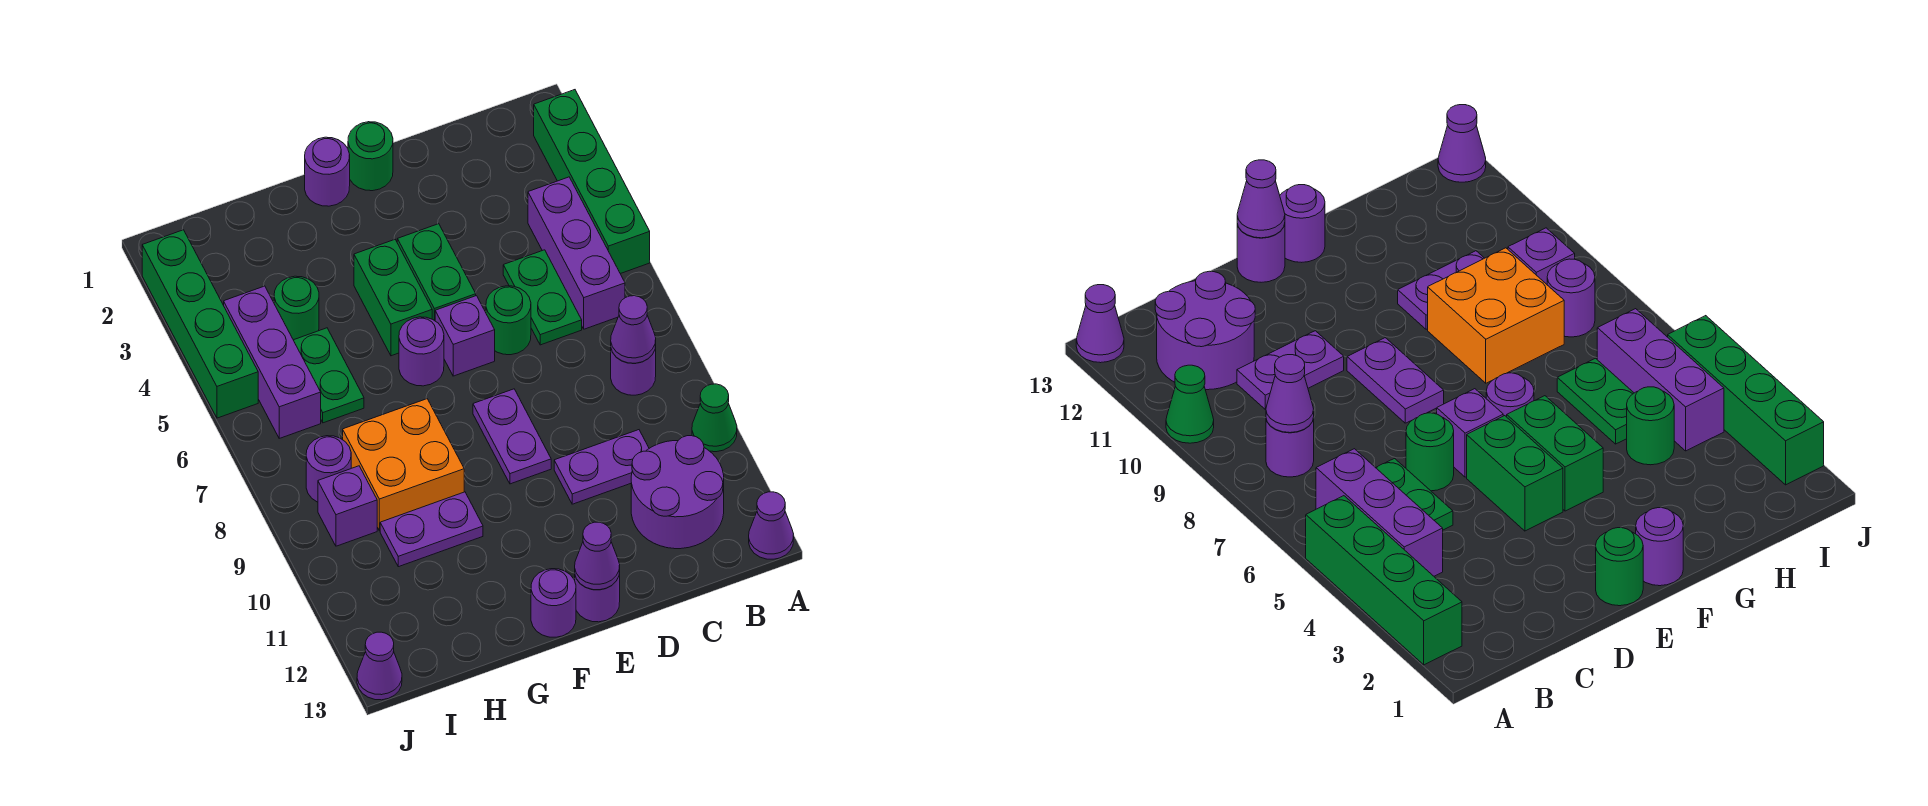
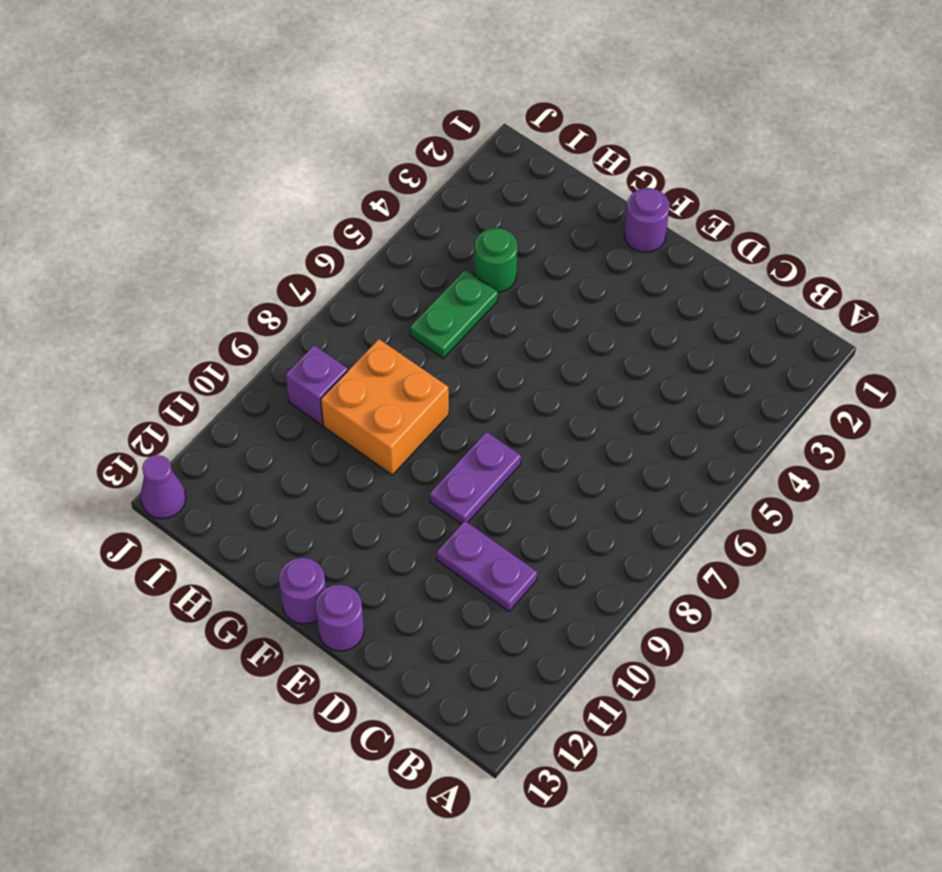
none -> green brick A2:A5 level 1
none -> green cone A10 level 1
none -> purple cone A13 level 1

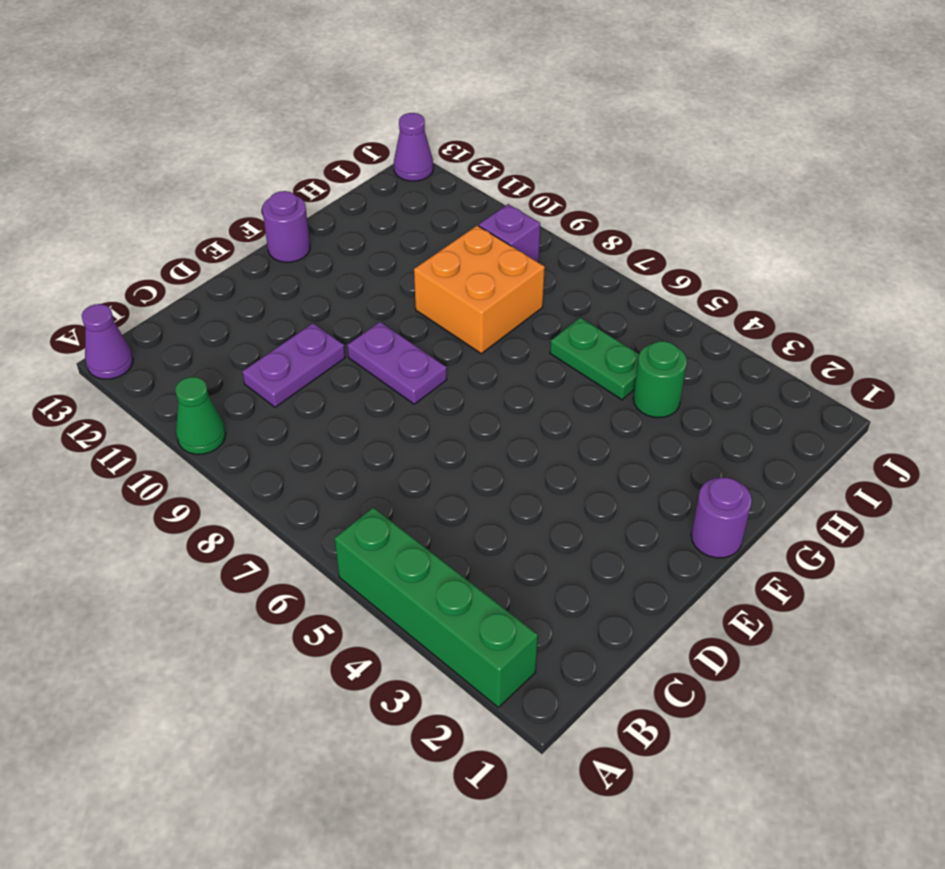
none -> purple brick B4:B6 level 1
none -> purple round brick B8 level 1
none -> purple round brick B11:C12 level 1

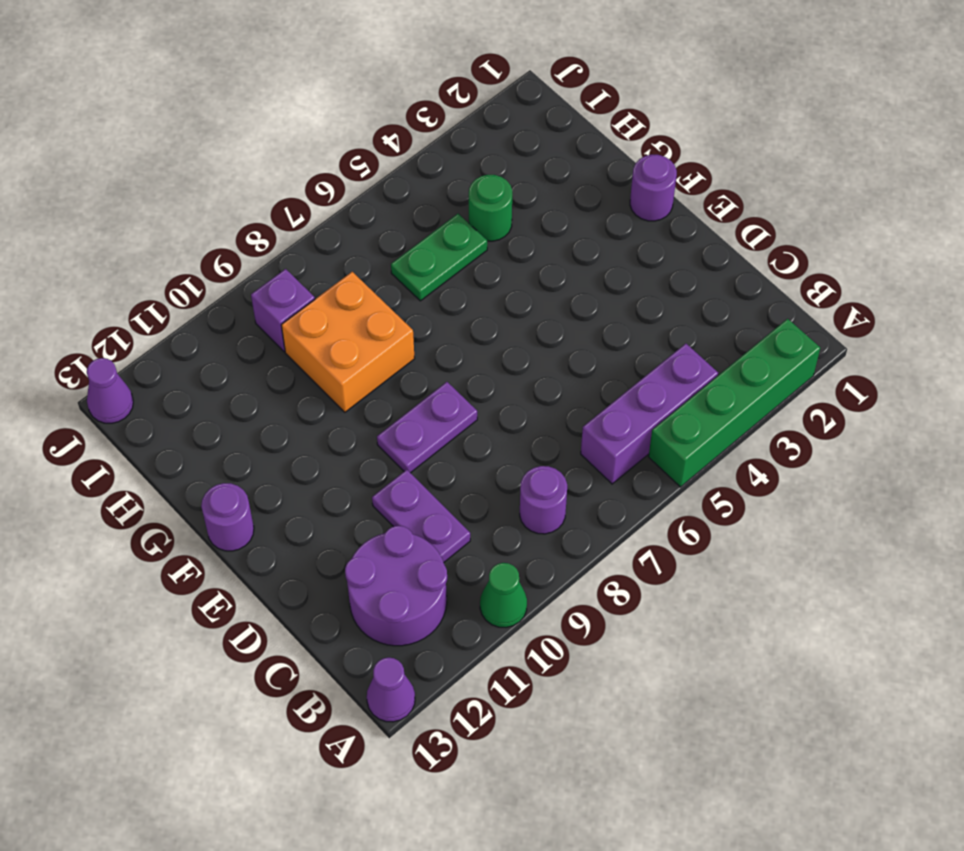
none -> green plate C5:C6 level 1
none -> green round brick D6 level 1
none -> green round brick E1 level 1

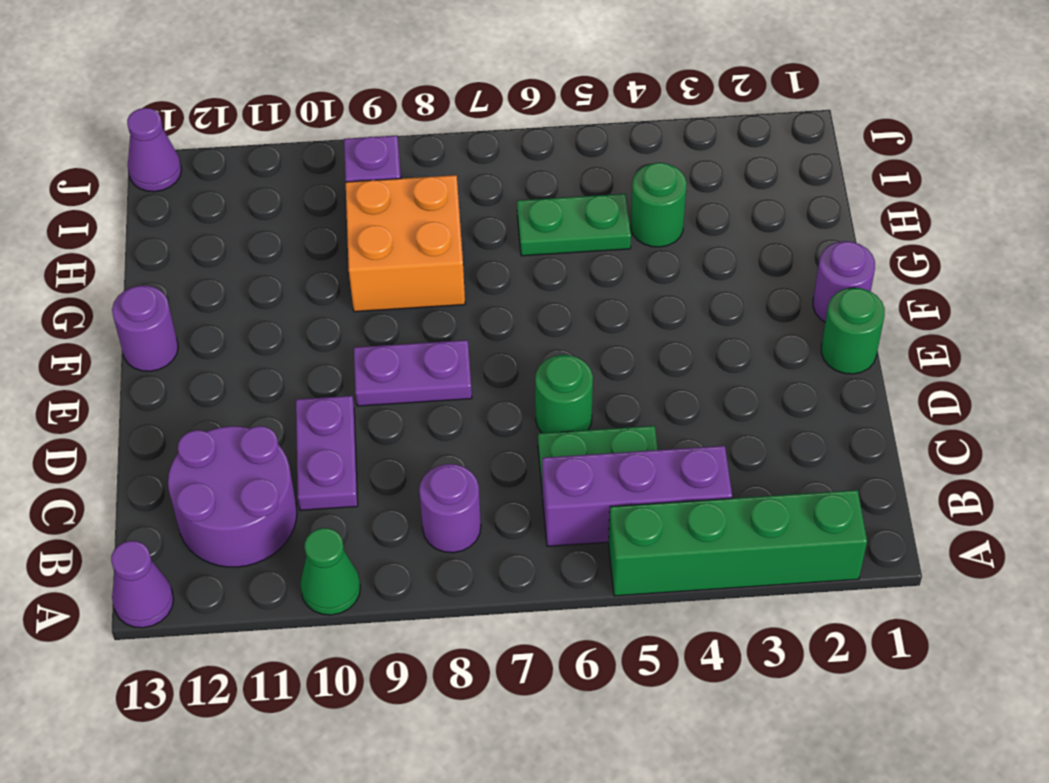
none -> green brick E4:E5 level 1
none -> purple brick E6 level 1
none -> purple round brick E13 level 1

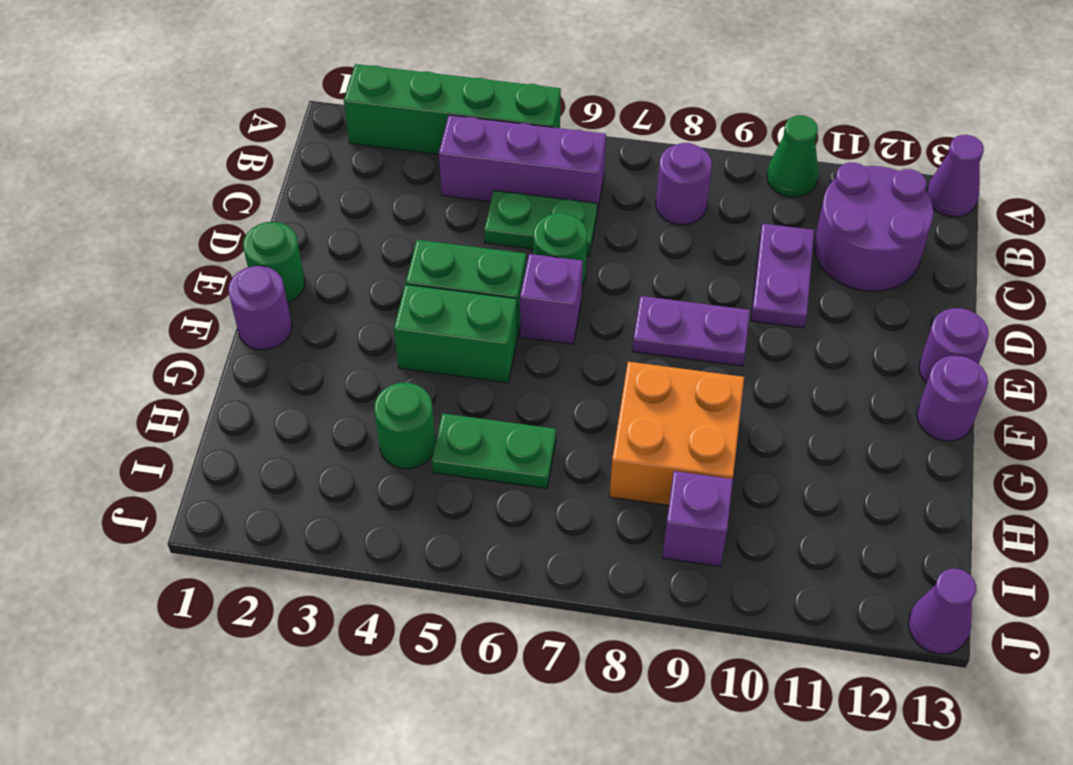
none -> purple round brick F6 level 1
none -> purple plate G10:H10 level 1
none -> purple brick I4:I6 level 1

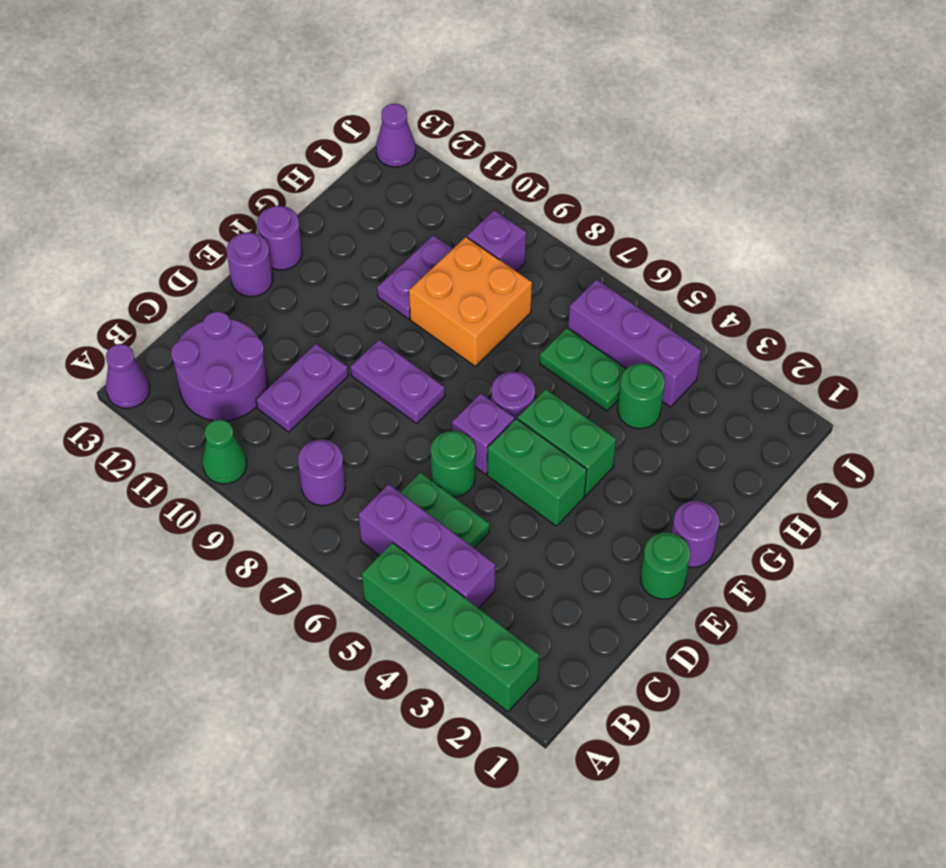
none -> purple round brick I8 level 1
none -> green brick J2:J5 level 1
none -> purple cone B8 level 2

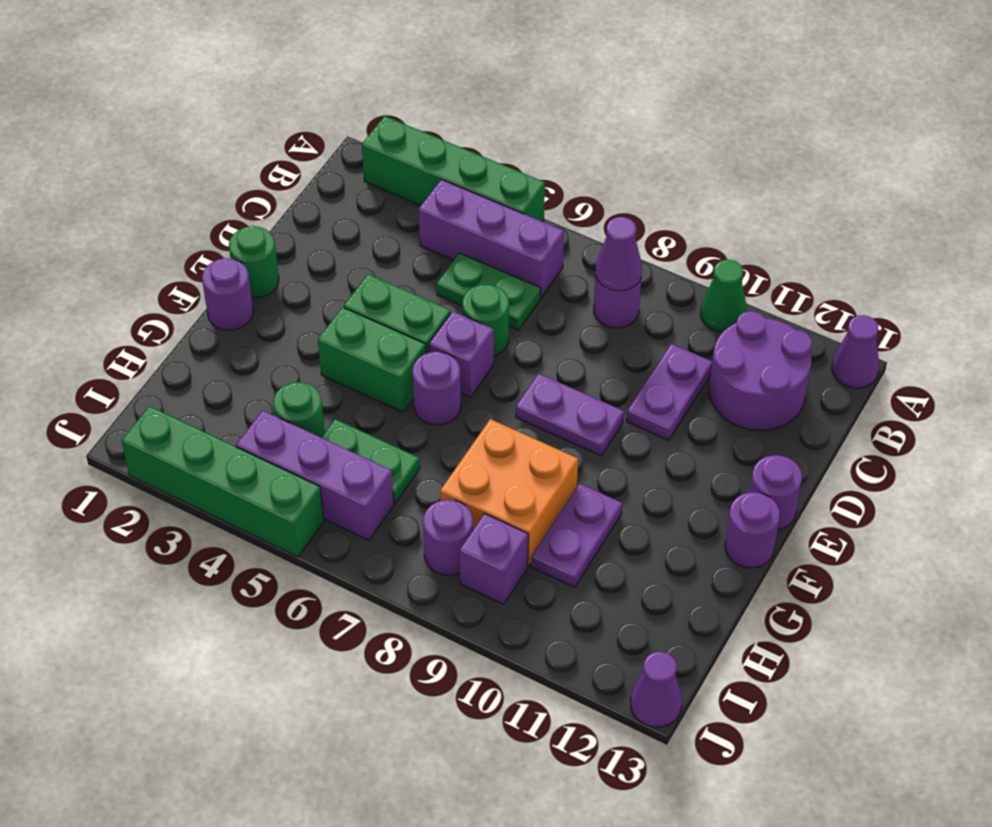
none -> purple cone E13 level 2

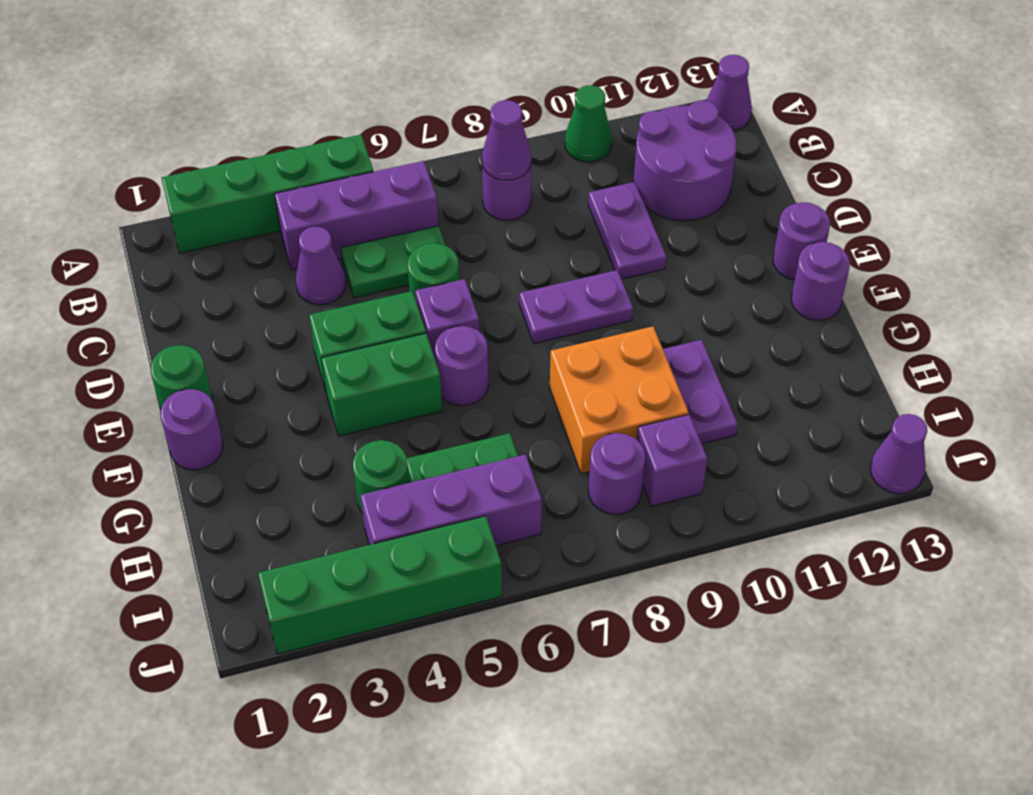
purple cone C4 level 1 -> purple cone E13 level 2

